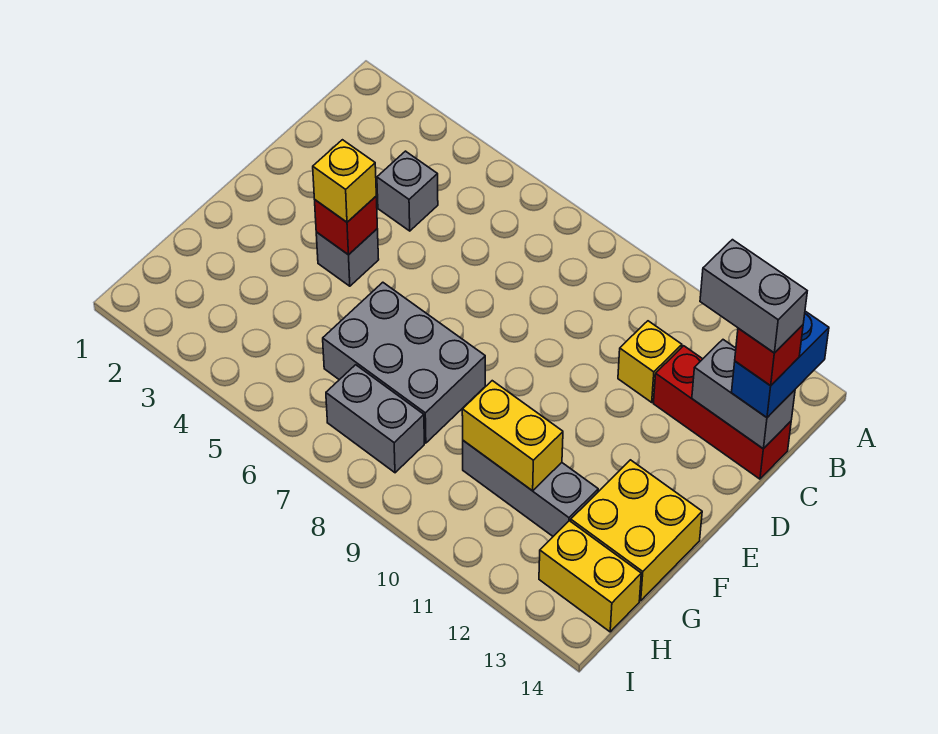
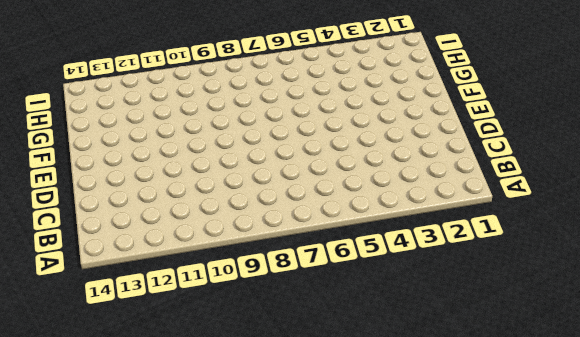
none -> grey brick C4 level 1
none -> yellow brick C11 level 1
none -> red brick C12:C14 level 1

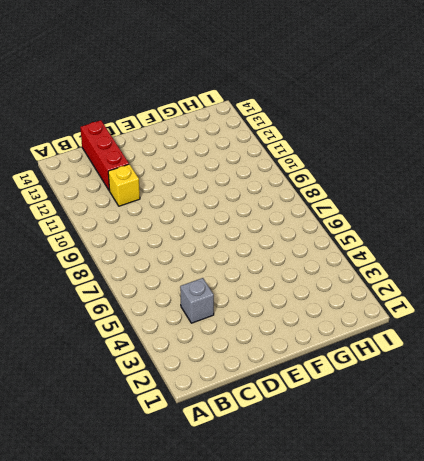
none -> grey brick E4 level 1
none -> grey brick F6:G8 level 1
none -> yellow brick F13:G14 level 1

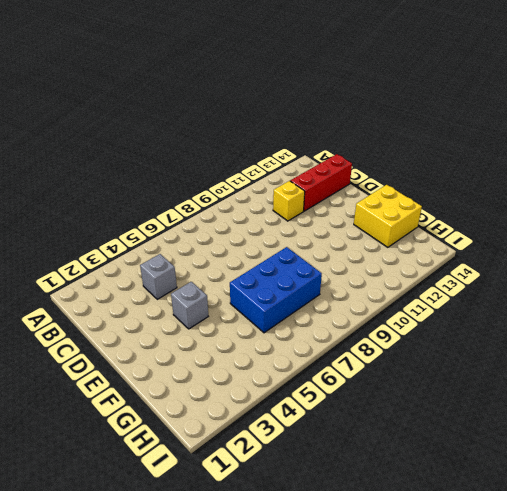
blue brick F6:G8 level 1 -> grey brick F6:G8 level 1
none -> grey brick G10:G12 level 1
none -> grey brick H7:H8 level 1
none -> yellow brick H13:H14 level 1

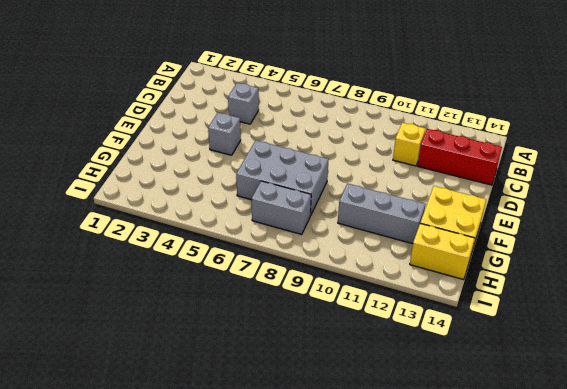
none -> grey brick C13:C14 level 2
none -> red brick E4 level 2
none -> yellow brick G10:G11 level 2

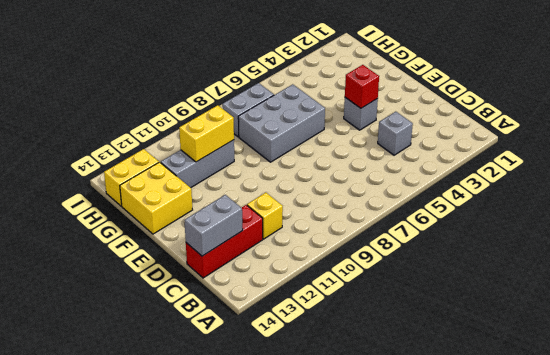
none -> blue brick B14:C14 level 3
none -> yellow brick E4 level 3
none -> red brick C14 level 4

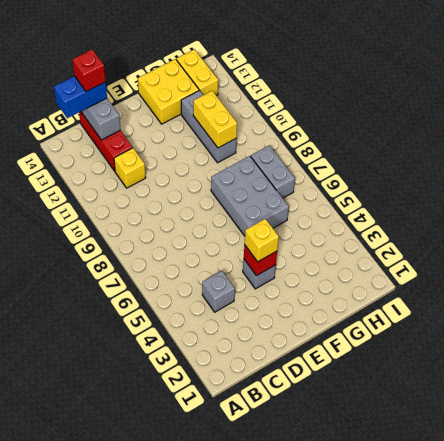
none -> grey brick C13:C14 level 5

